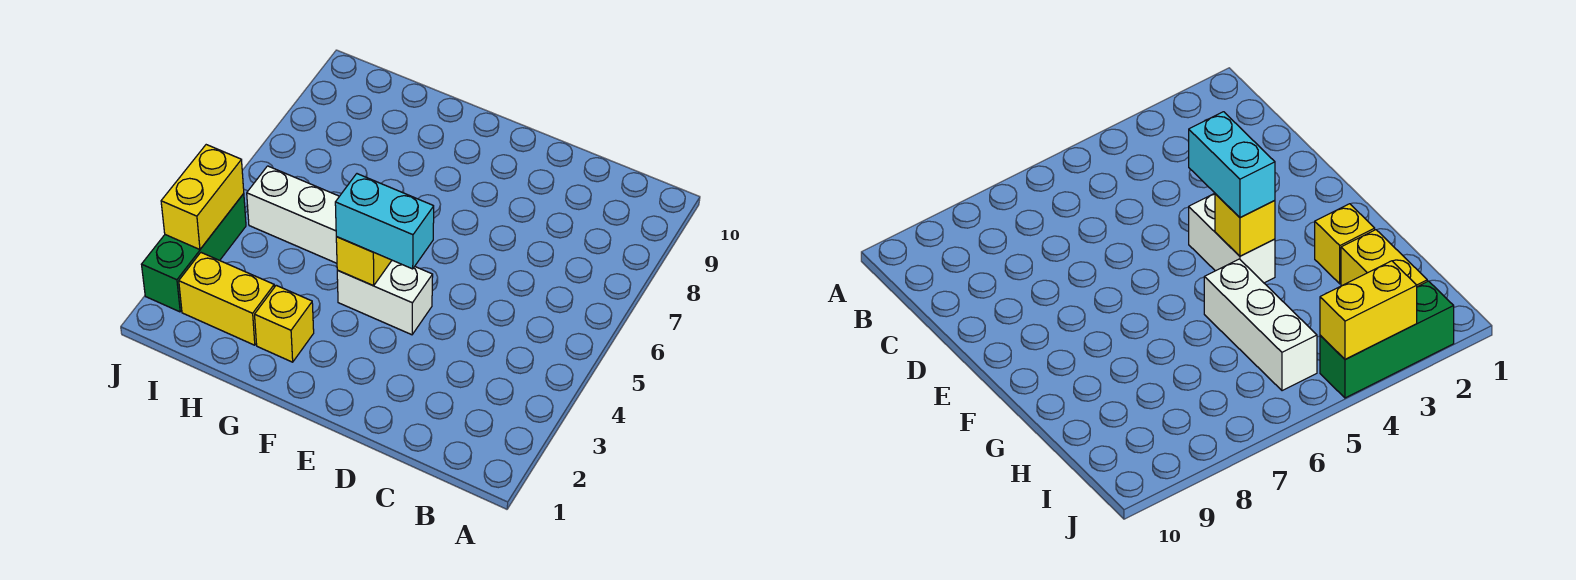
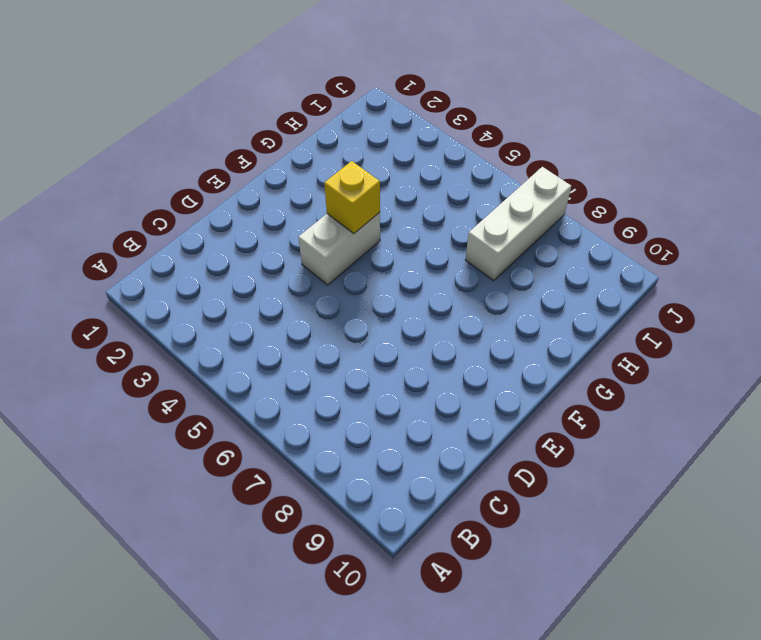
white brick H7:J7 level 1 -> white brick G5:I5 level 1
none -> yellow brick G2 level 1
none -> yellow brick H2:I2 level 1

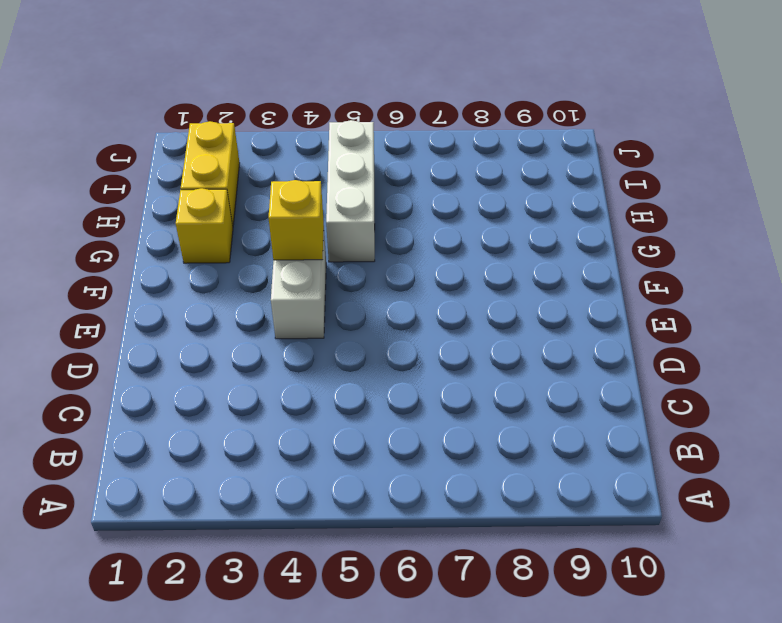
none -> green brick J2:J4 level 1
none -> yellow brick J3:J4 level 2

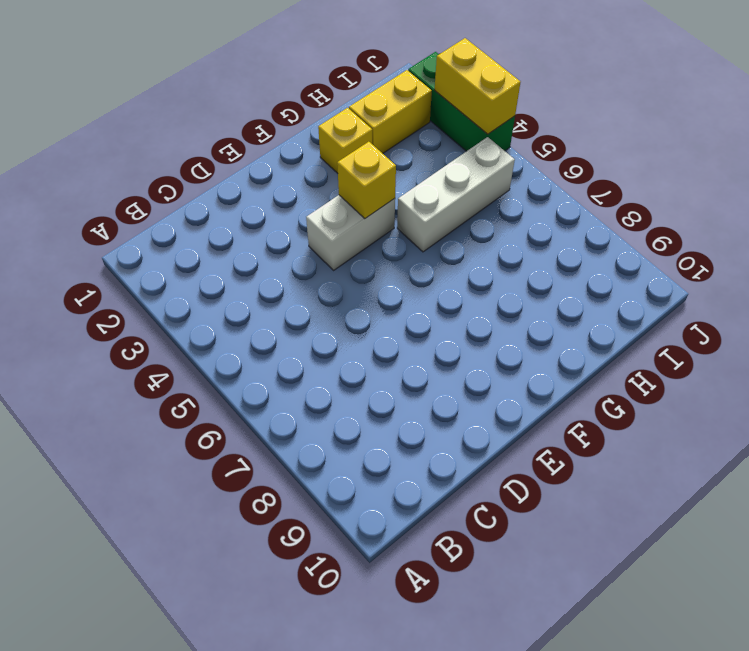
none -> cyan brick E4:F4 level 3

